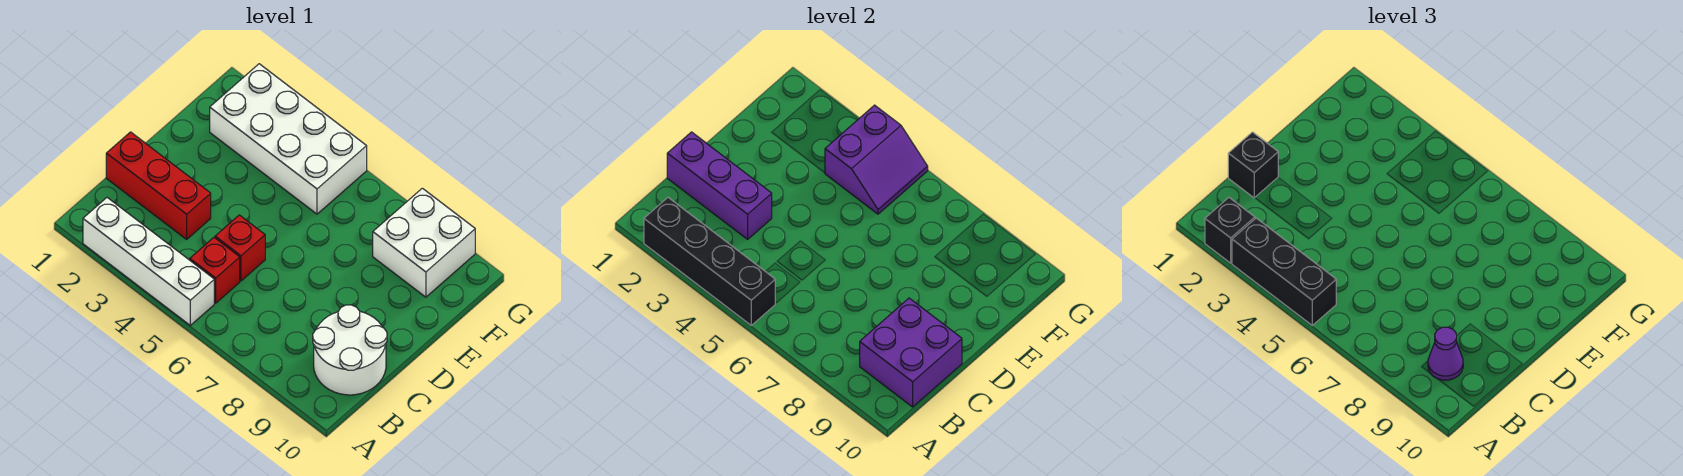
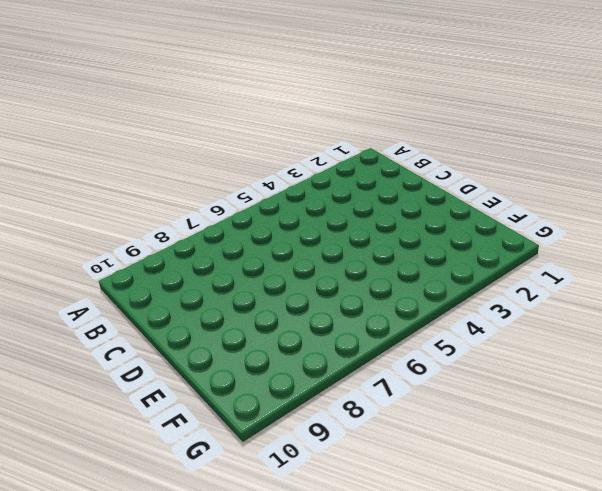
none -> white brick A2:A5 level 1
none -> red brick B5 level 1
none -> white round brick B9:C10 level 1

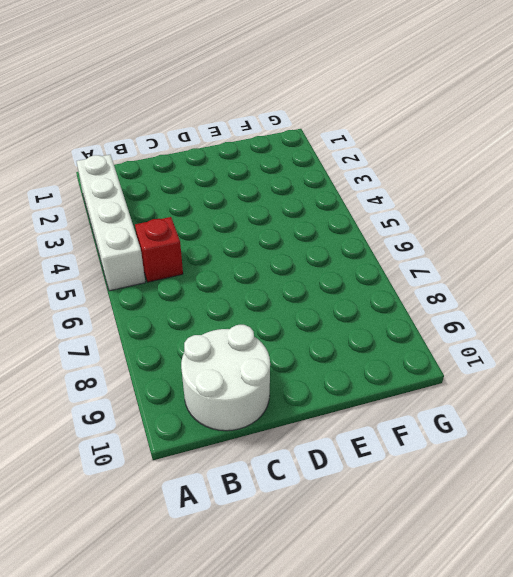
none -> red brick C1:C3 level 1
none -> red brick C5 level 1
none -> white brick F2:G5 level 1

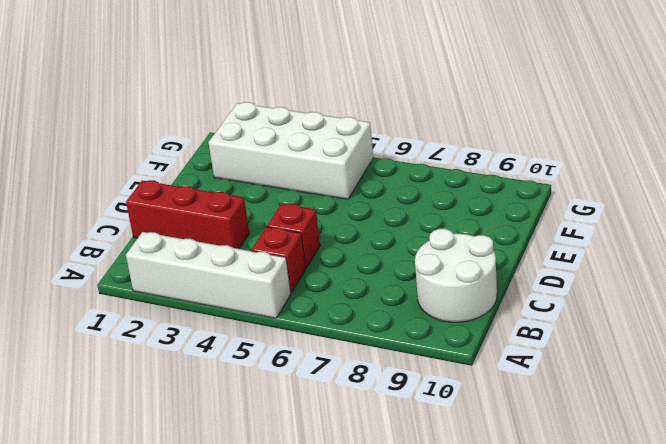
none -> white brick F8:G9 level 1
none -> black brick A2:A5 level 2
none -> purple brick B9:C10 level 2

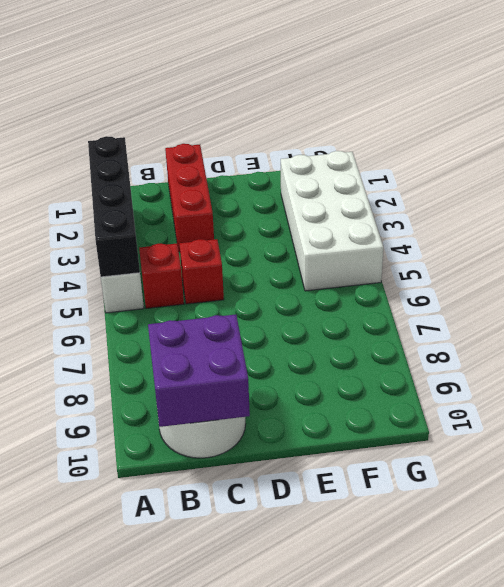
none -> white brick F8:G9 level 1
none -> purple brick C1:C3 level 2
none -> purple slope F4:G5 level 2 top 4

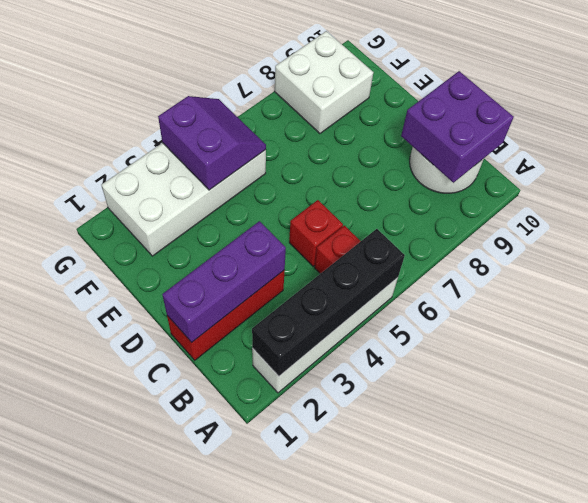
none -> black brick A2 level 3
none -> black brick A3:A5 level 3
none -> purple cone B9 level 3

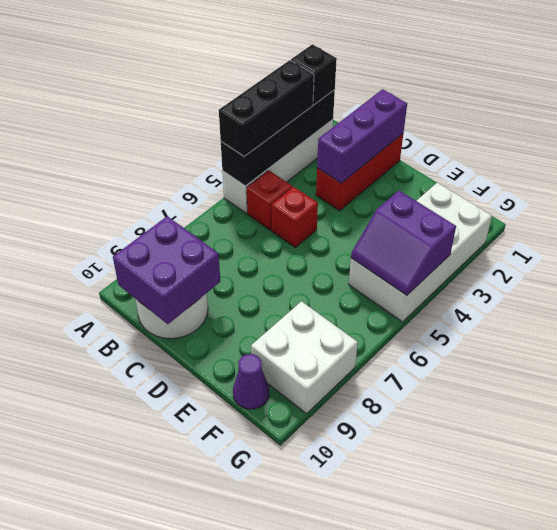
purple cone F10 level 1 -> purple cone B9 level 3
none -> black brick C1 level 3

